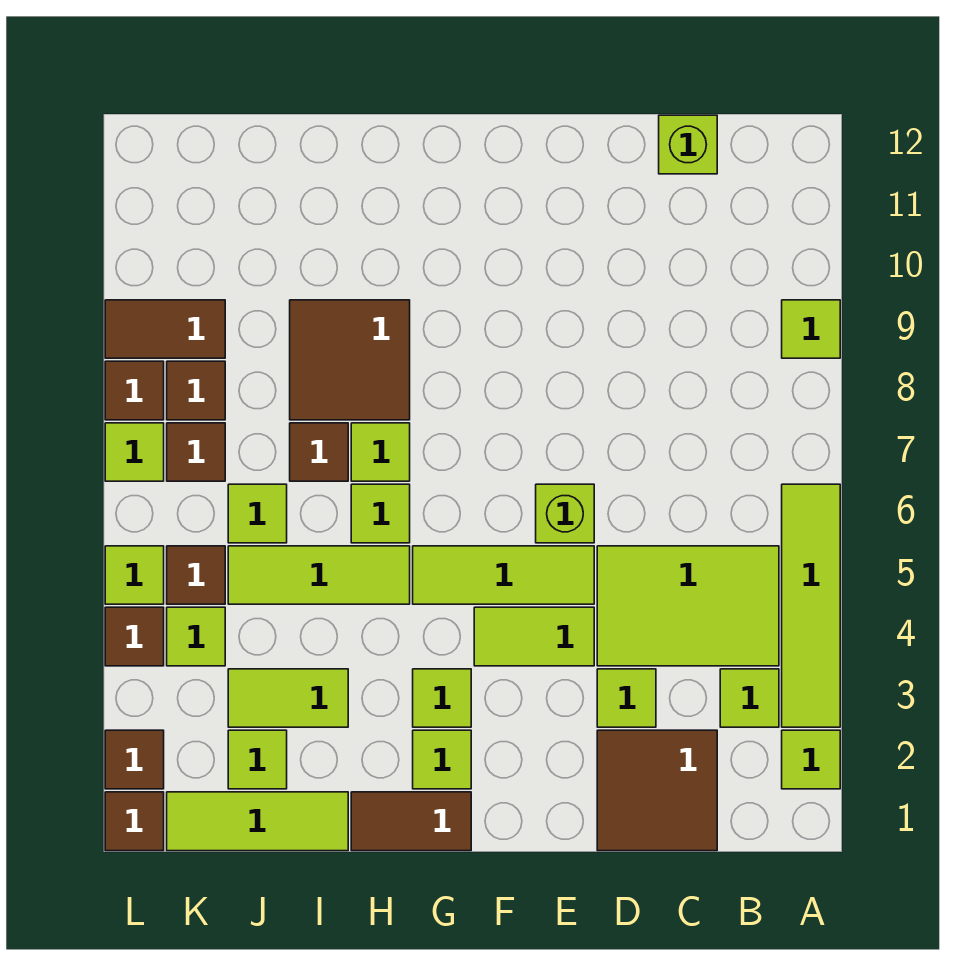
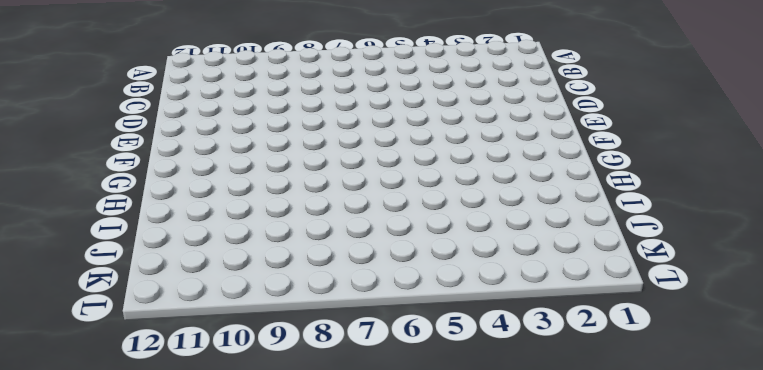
none -> lime tile A2 level 1
none -> lime tile A3:A6 level 1
none -> lime tile A9 level 1
none -> lime tile B3 level 1

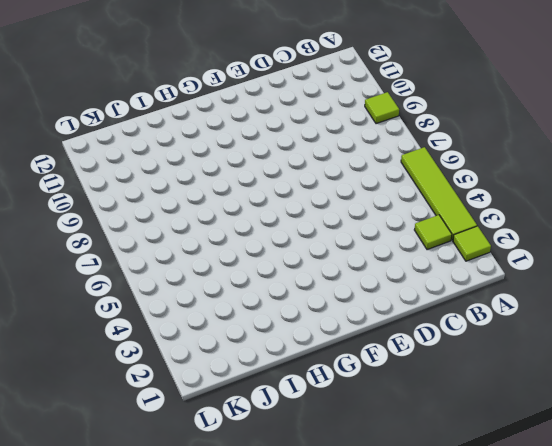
none -> lime tile B4:D5 level 1
none -> brown tile C1:D2 level 1
none -> lime brick C12 level 1
none -> lime tile D3 level 1

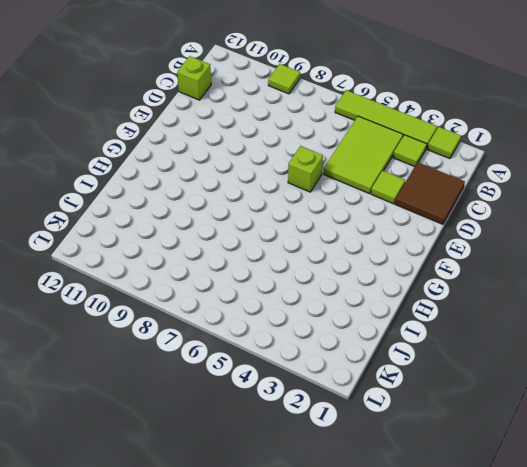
none -> lime tile E4:F4 level 1
none -> lime tile E5:G5 level 1
none -> brown tile G1:H1 level 1
none -> lime tile G2 level 1

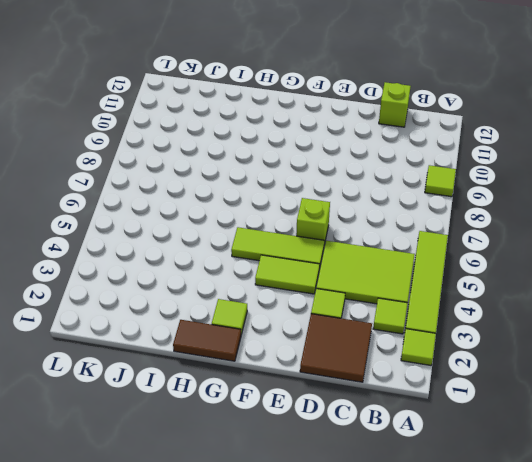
none -> lime tile G3 level 1
none -> lime tile H5:J5 level 1
none -> lime tile H6 level 1
none -> lime tile H7 level 1

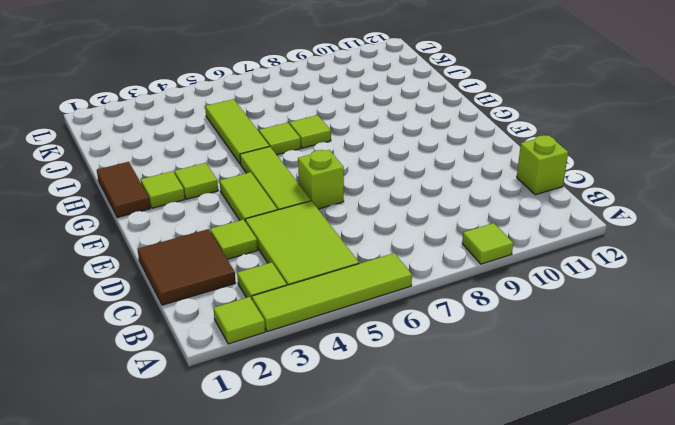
none -> brown tile H8:I9 level 1
none -> lime tile I1:K1 level 1
none -> lime tile I3:J3 level 1
none -> brown tile I7 level 1

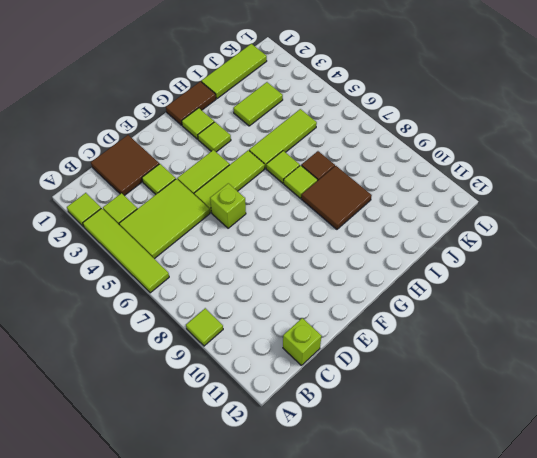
none -> lime tile J2 level 1
none -> lime tile J6 level 1
none -> lime tile K4 level 1
none -> brown tile K5 level 1

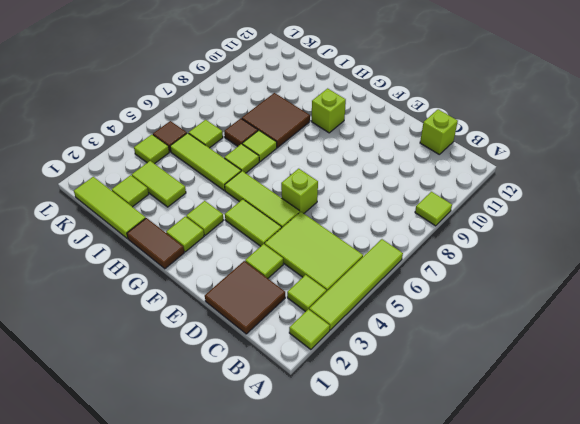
lime brick G10 level 1 -> none
none -> brown tile K7 level 1
none -> brown tile K8 level 1
none -> brown tile K9:L9 level 1
none -> brown tile L1 level 1

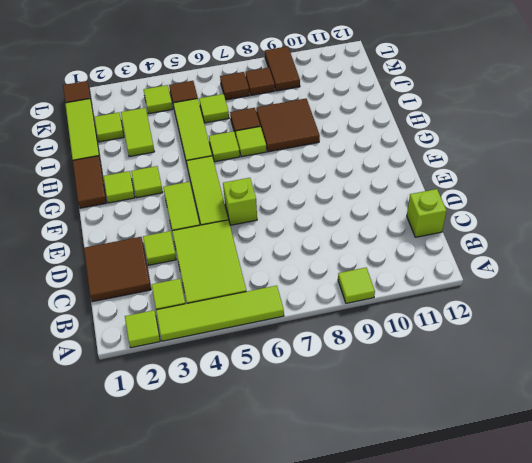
none -> brown tile L2 level 1
none -> brown tile L4 level 1
none -> lime tile L5 level 1
none -> lime tile L7 level 1

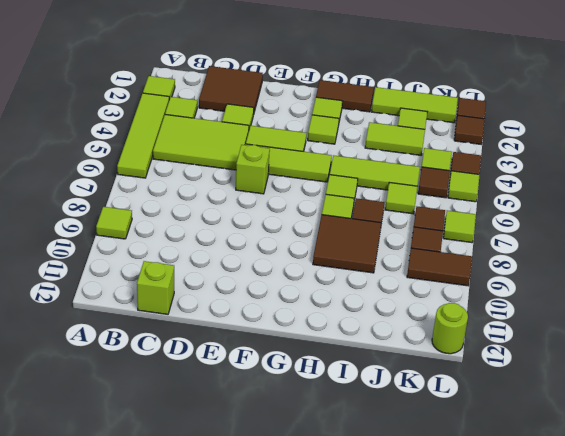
lime round brick L12 level 1 -> none
none -> brown tile L8 level 1

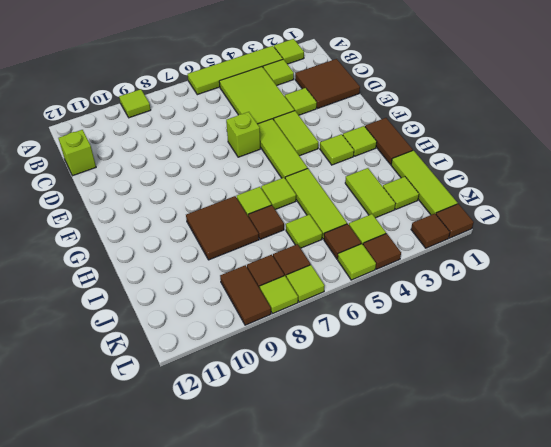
lime tile L8 level 1 -> brown tile L8 level 1

